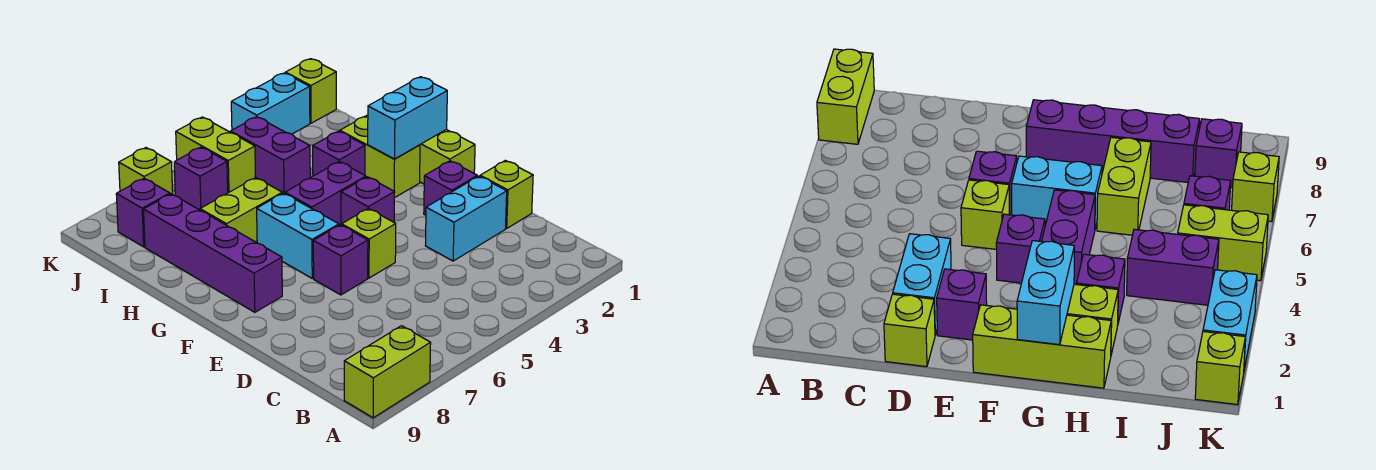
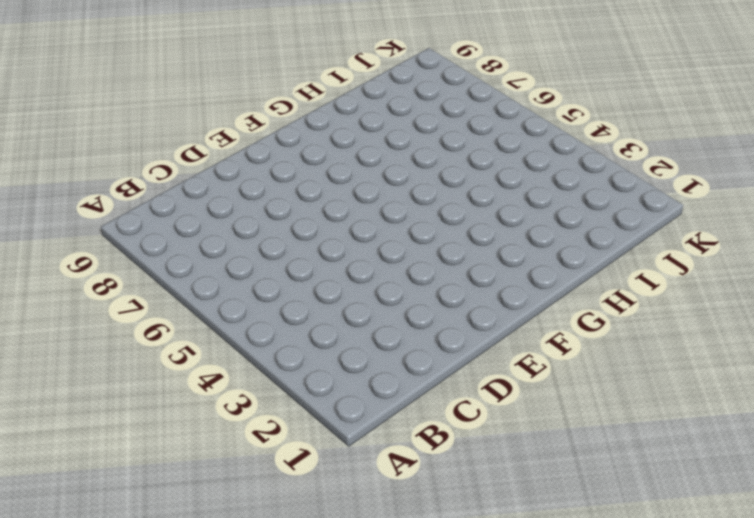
none -> lime brick A8:A9 level 1
none -> lime brick D1 level 1
none -> cyan brick D2:D3 level 1

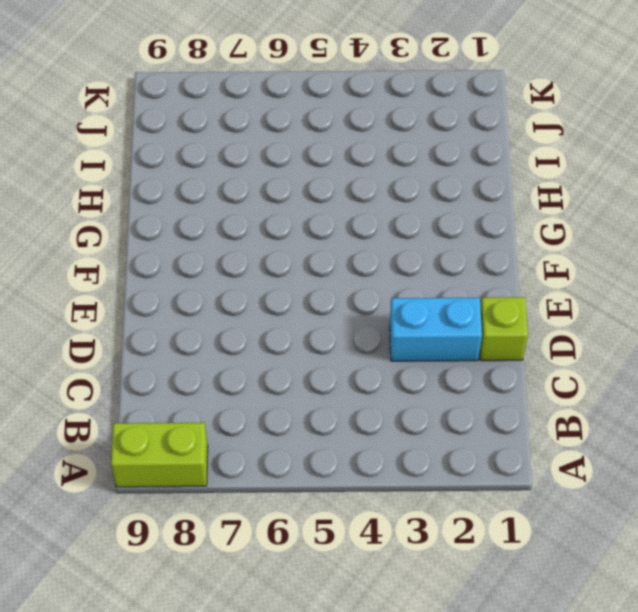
none -> purple brick E2 level 1
none -> lime brick E5 level 1
none -> purple brick E6 level 1

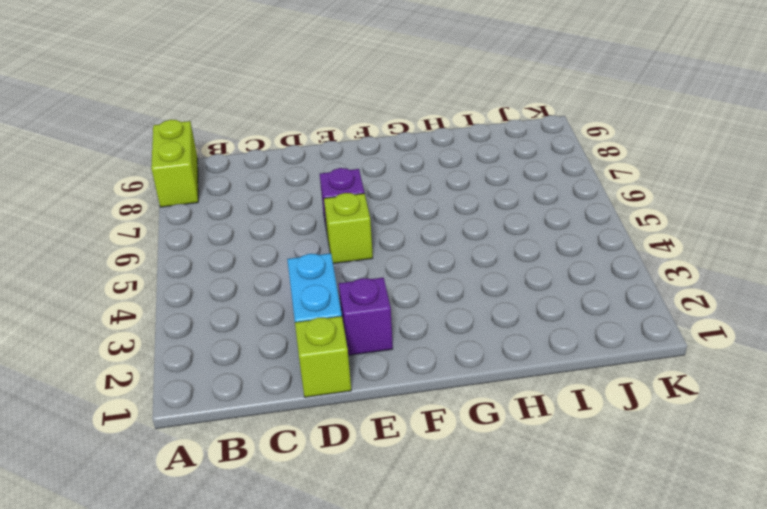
none -> lime brick F1:H1 level 1
none -> purple brick F4 level 1
none -> cyan brick F6:G6 level 1

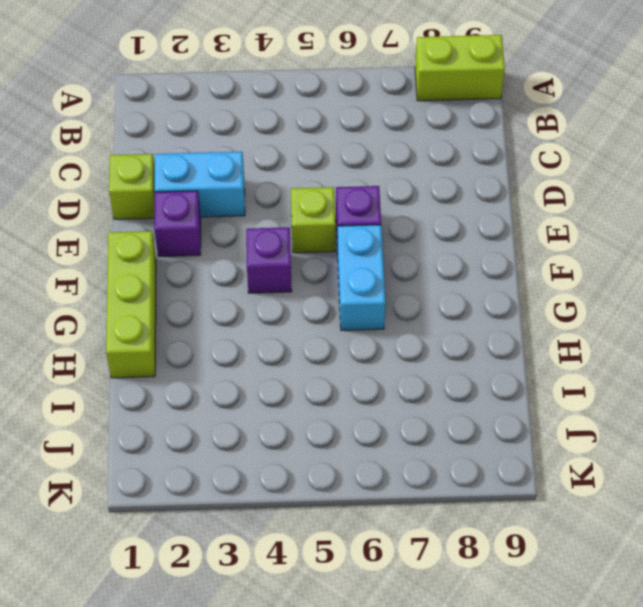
none -> purple brick F8:I8 level 1
none -> lime brick G2:H2 level 1
none -> purple brick G4:G5 level 1

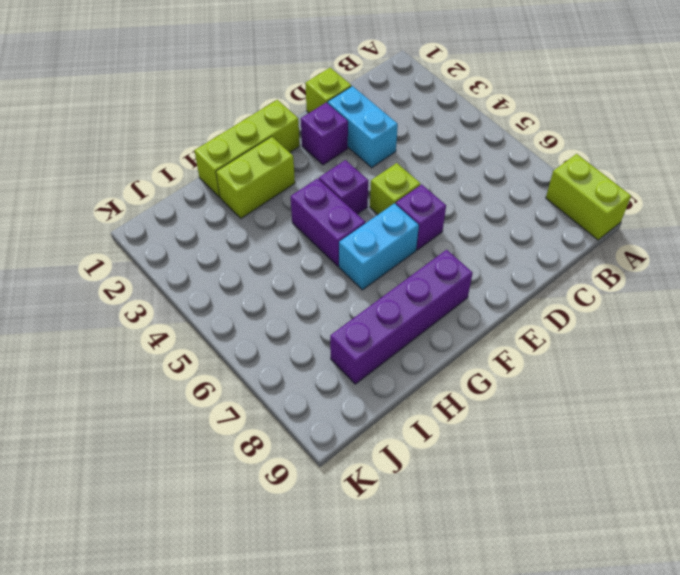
none -> purple brick H3 level 1
none -> lime brick H6:H7 level 1
none -> purple brick I4:J4 level 1

